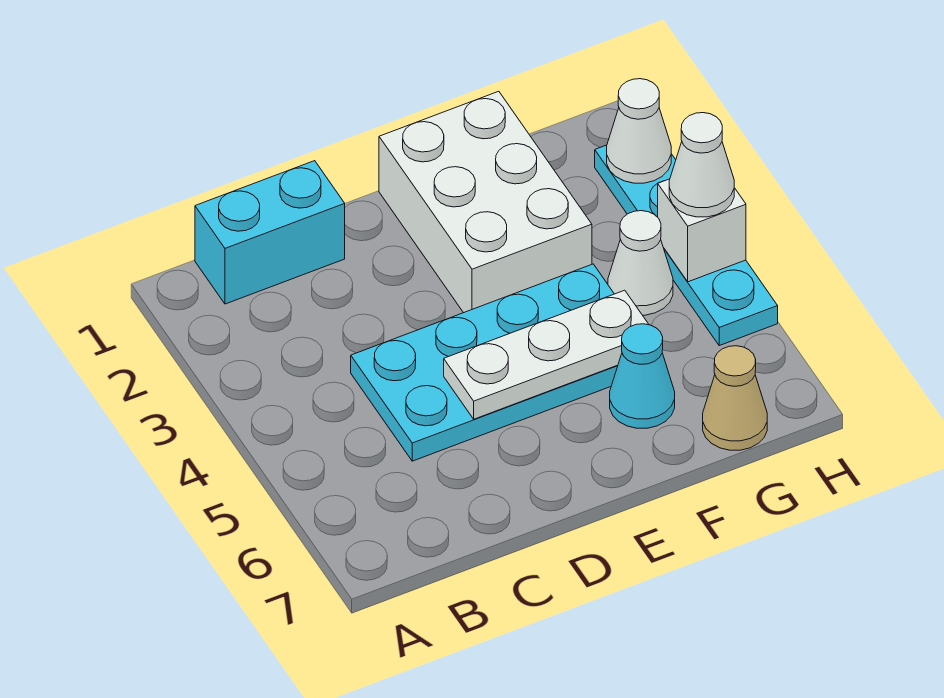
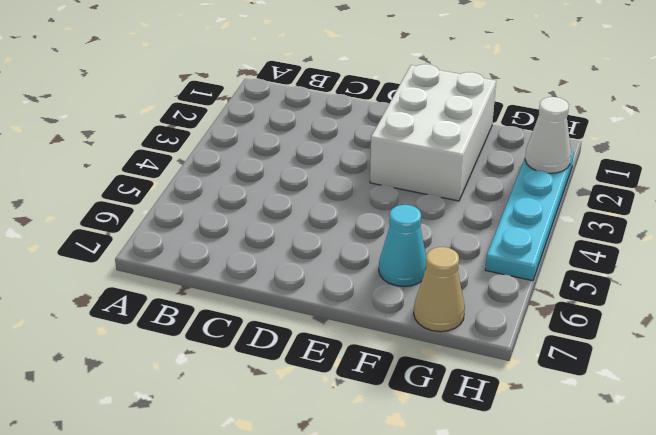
none -> cyan brick B1:C1 level 1
none -> cyan plate C4:F5 level 1

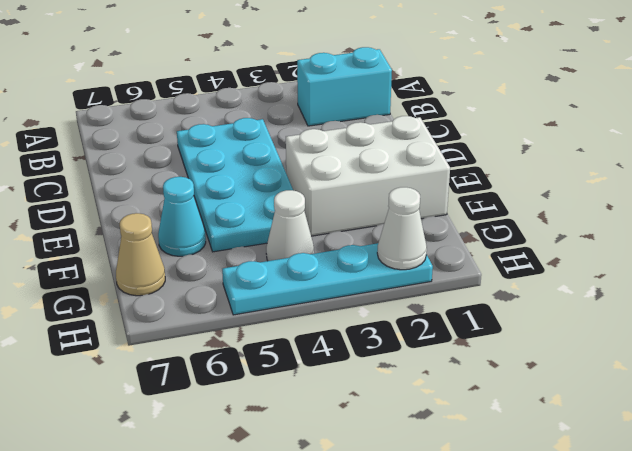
cyan brick B1:B2 level 1 -> cyan brick B1:C1 level 1
none -> white plate D5:F5 level 2
none -> white brick H4 level 2

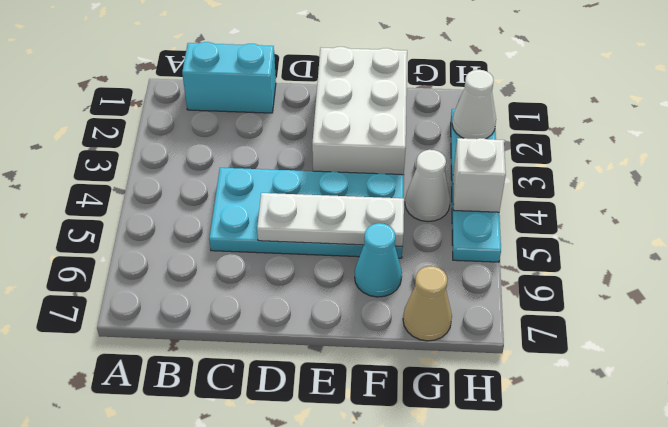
none -> white cone H4 level 3

